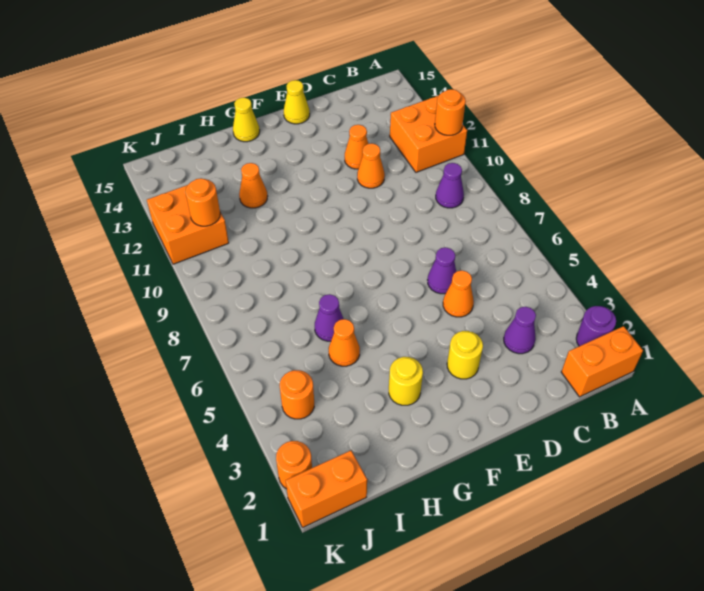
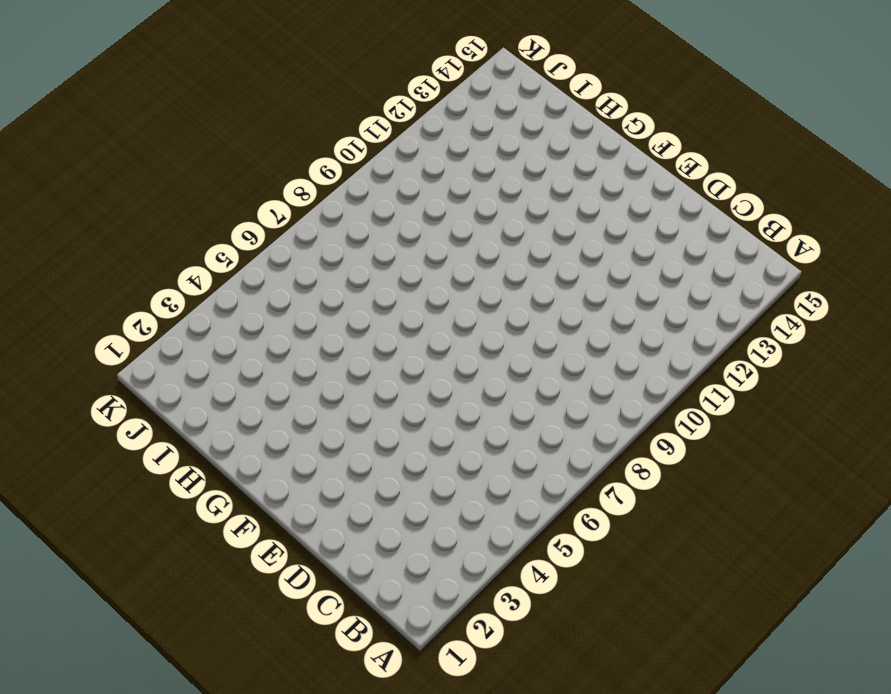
none -> orange brick A1:B1 level 1
none -> purple round brick A2 level 1
none -> orange brick A11:B12 level 1

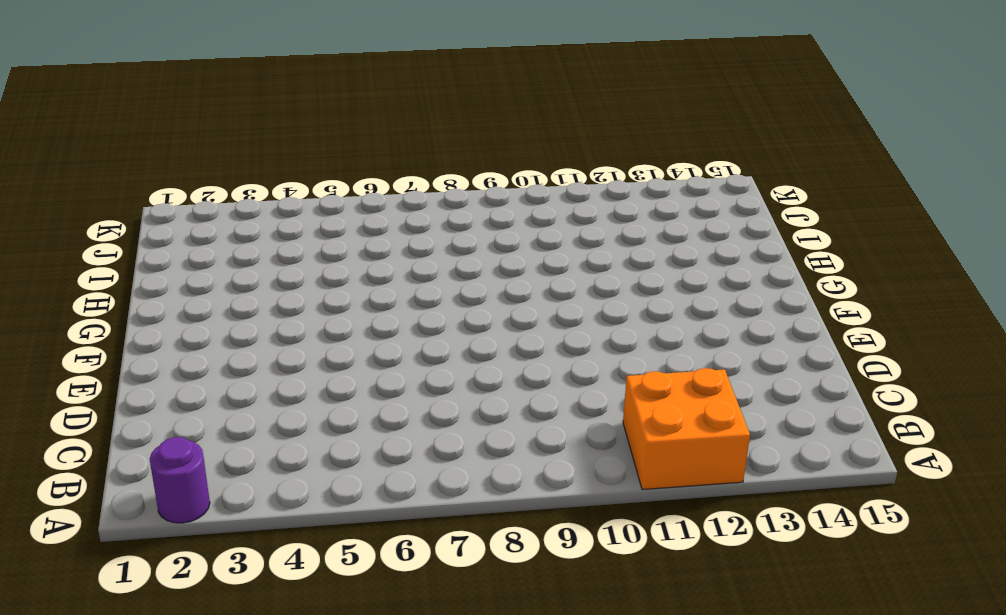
none -> orange brick A1:B1 level 1
none -> purple cone B9 level 1
none -> purple cone C3 level 1

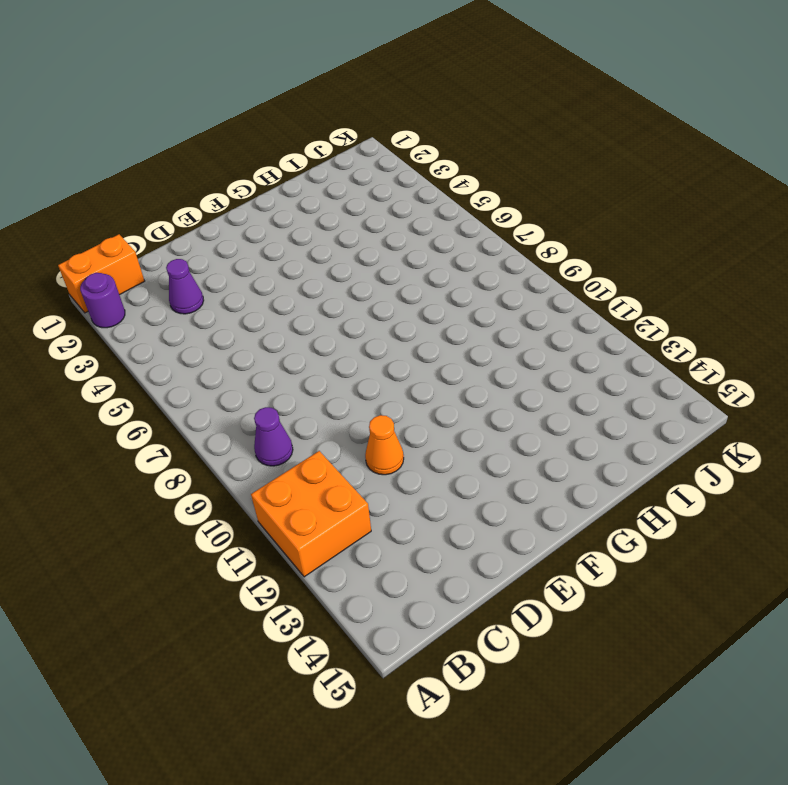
none -> orange cone D5 level 1
none -> purple cone D6 level 1
none -> orange cone D12 level 1

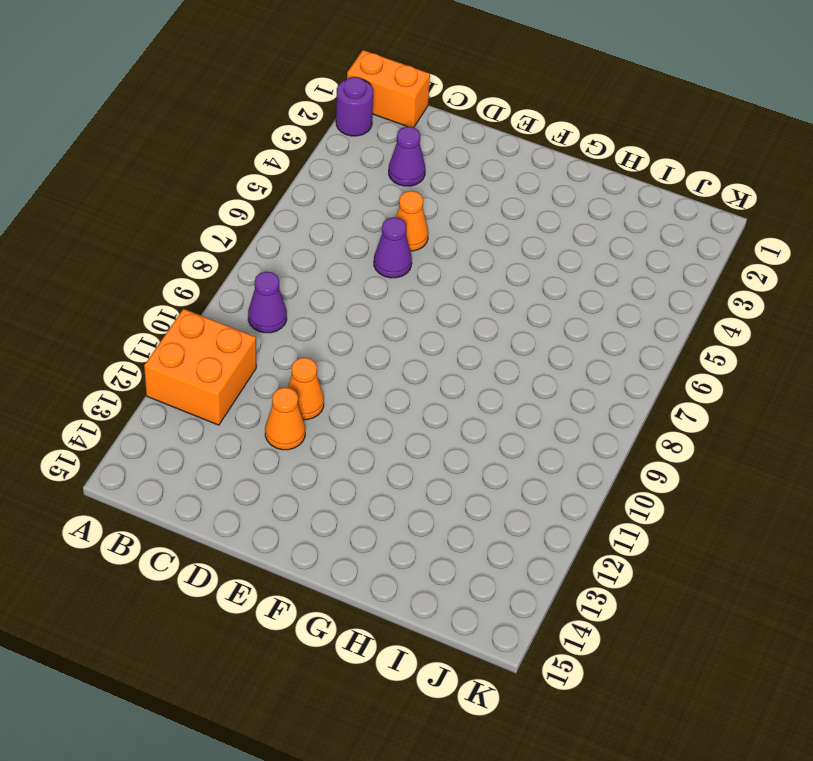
none -> yellow round brick E3 level 1
none -> yellow cone E15 level 1
none -> yellow round brick G3 level 1

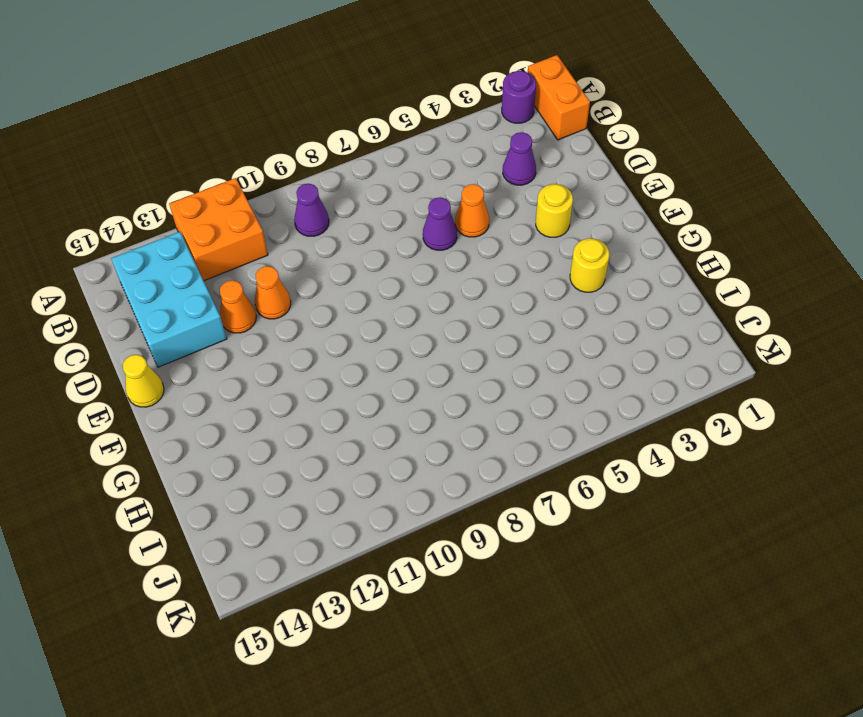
cyan brick B13:D14 level 1 -> none
none -> yellow cone G15 level 1
none -> orange cone H5 level 1
none -> purple cone H6 level 1

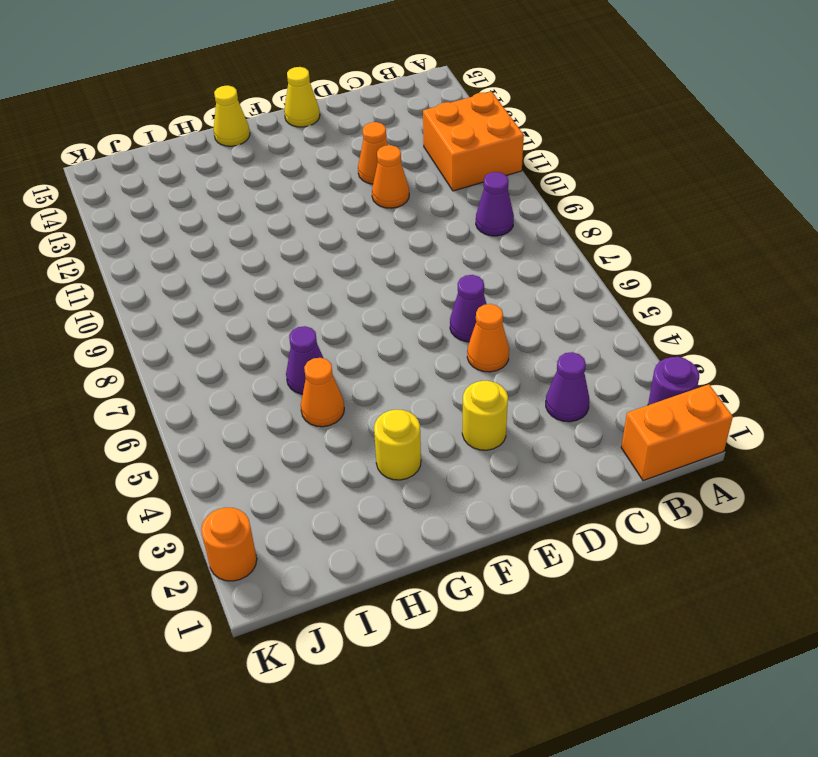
none -> orange cone H12 level 1
none -> orange brick J1:K1 level 1
none -> orange round brick J4 level 1

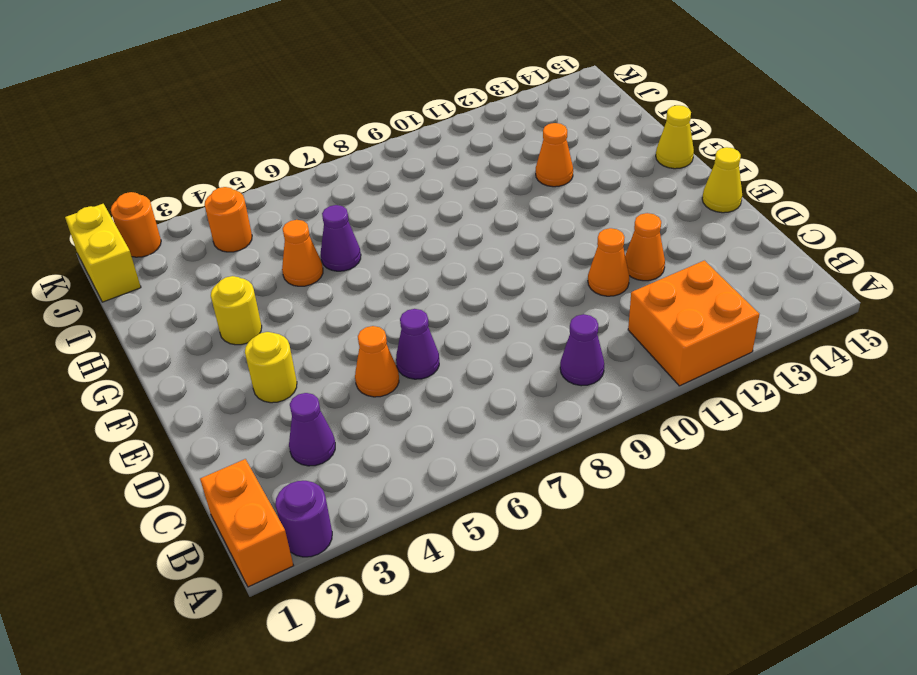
yellow brick J1:K1 level 1 -> orange brick J1:K1 level 1
none -> orange brick J11:K12 level 1
none -> orange round brick A11 level 2
none -> orange round brick J11 level 2

